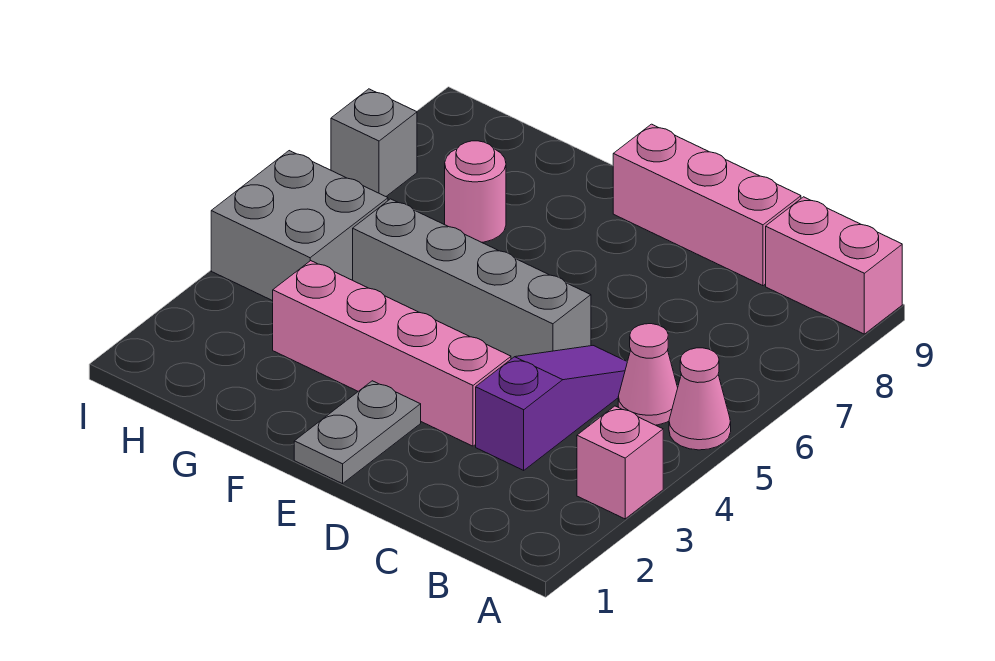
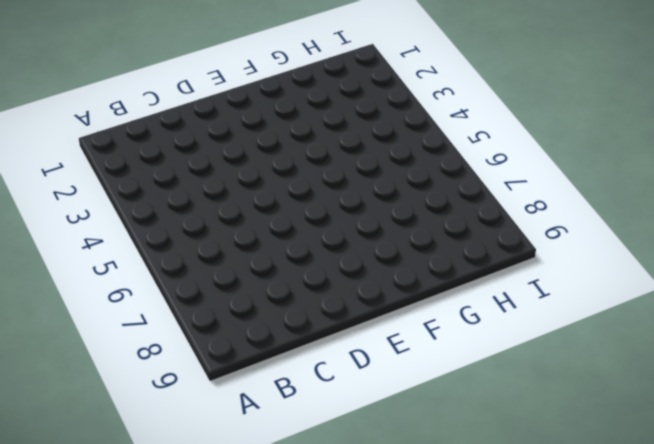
none -> pink brick A3 level 1
none -> pink cone A5 level 1
none -> pink brick A9:B9 level 1

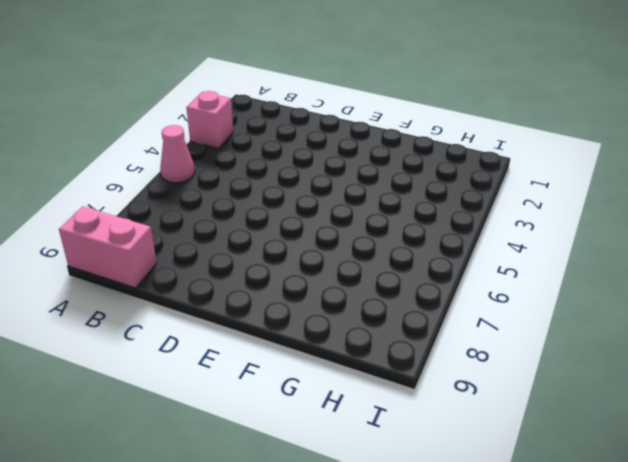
none -> pink cone B5 level 1
none -> purple slope C3:C5 level 1 top 3
none -> pink brick C9:E9 level 1

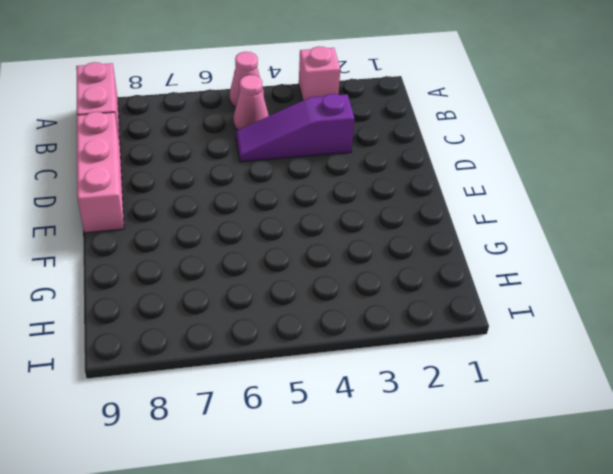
none -> pink brick D3:G3 level 1
none -> grey brick D5:G5 level 1
none -> grey plate E1:E2 level 1

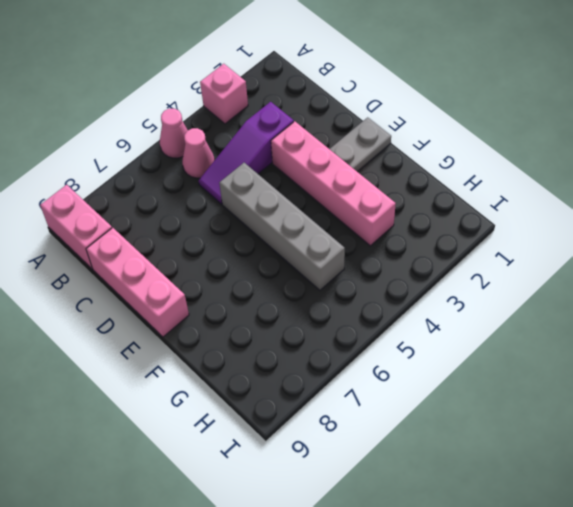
none -> pink round brick G7 level 1
none -> grey brick H4:I5 level 1
none -> grey brick I7 level 1

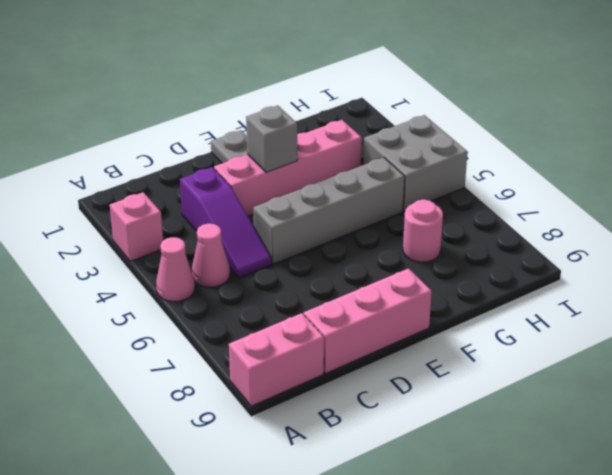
grey brick E3 level 2 -> grey brick I7 level 1

